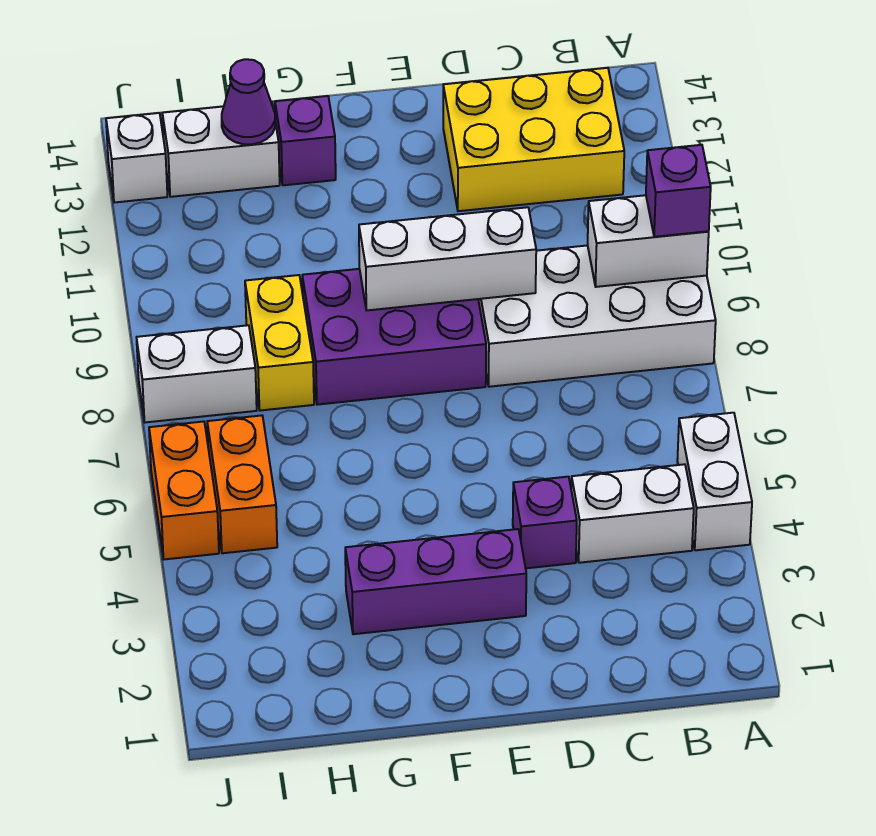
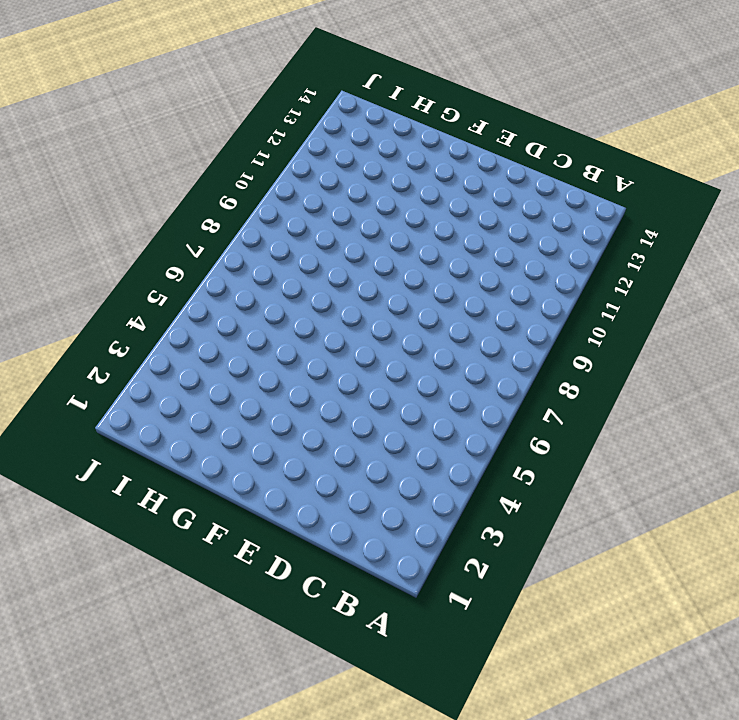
none -> white brick A4:A5 level 1
none -> white brick A8:D9 level 1
none -> white brick B4:C4 level 1

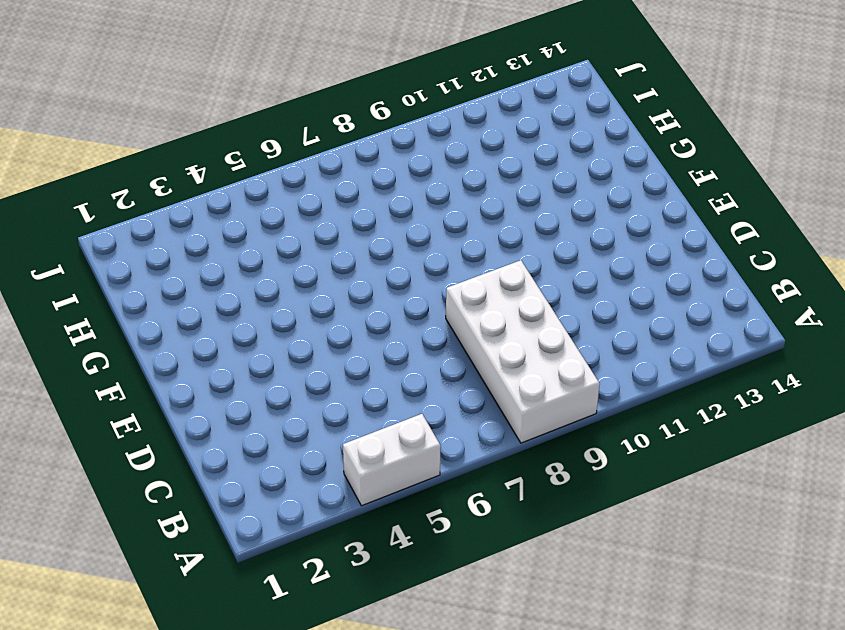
none -> white brick B4:C4 level 1
none -> yellow brick B12:D13 level 1
none -> purple brick D4 level 1

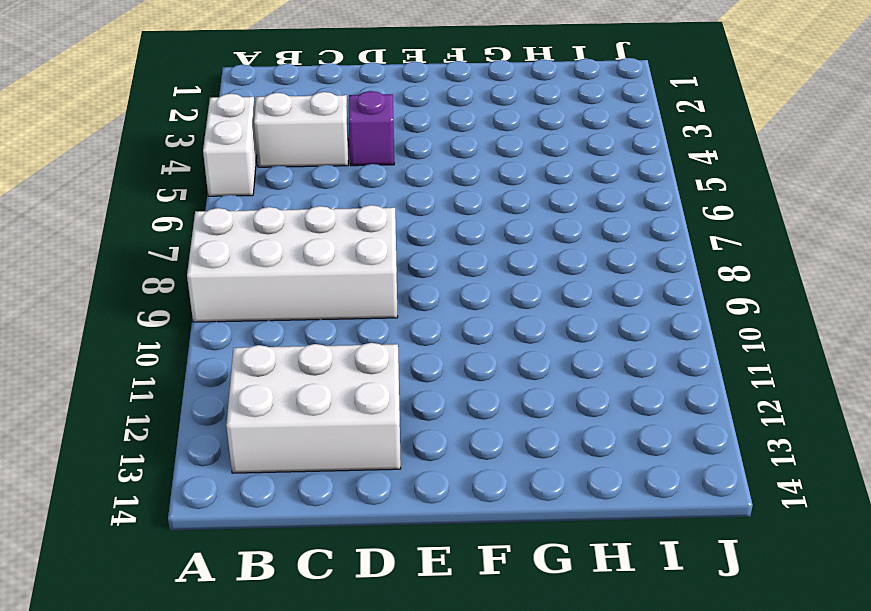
white brick B12:D13 level 1 -> yellow brick B12:D13 level 1
none -> purple brick E3:G3 level 1
none -> purple brick E8:G9 level 1
none -> purple brick G13 level 1

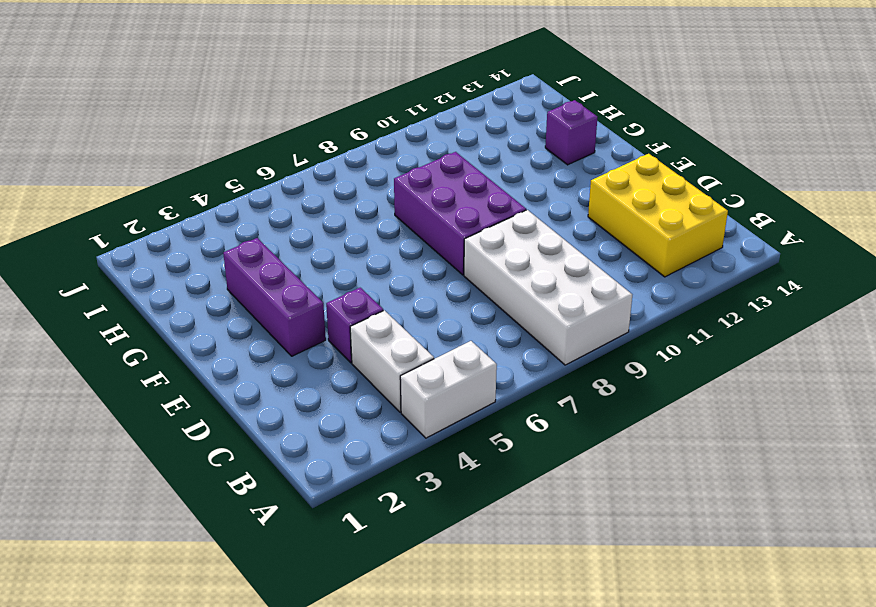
none -> yellow brick H8:H9 level 1
none -> white brick H13:I13 level 1
none -> orange brick I5:I6 level 1

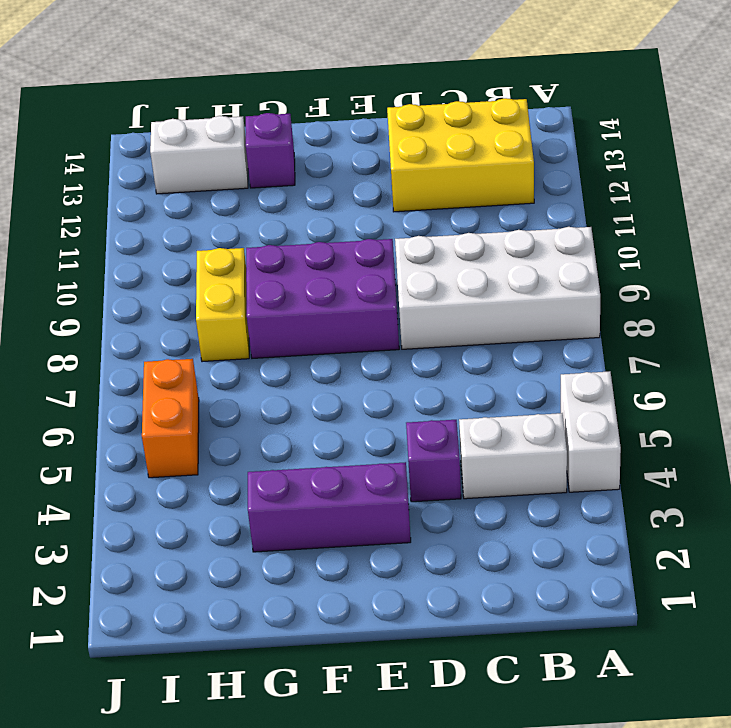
none -> white brick I8:J8 level 1
none -> orange brick J5:J6 level 1
none -> white brick J13 level 1

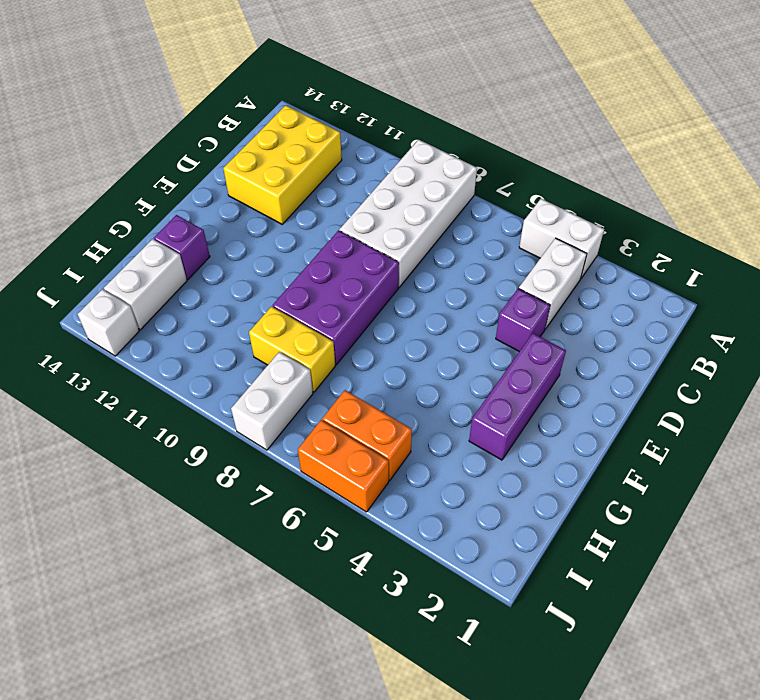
none -> white brick A9:B9 level 2
none -> white brick D9:F9 level 2
none -> purple cone H13 level 2

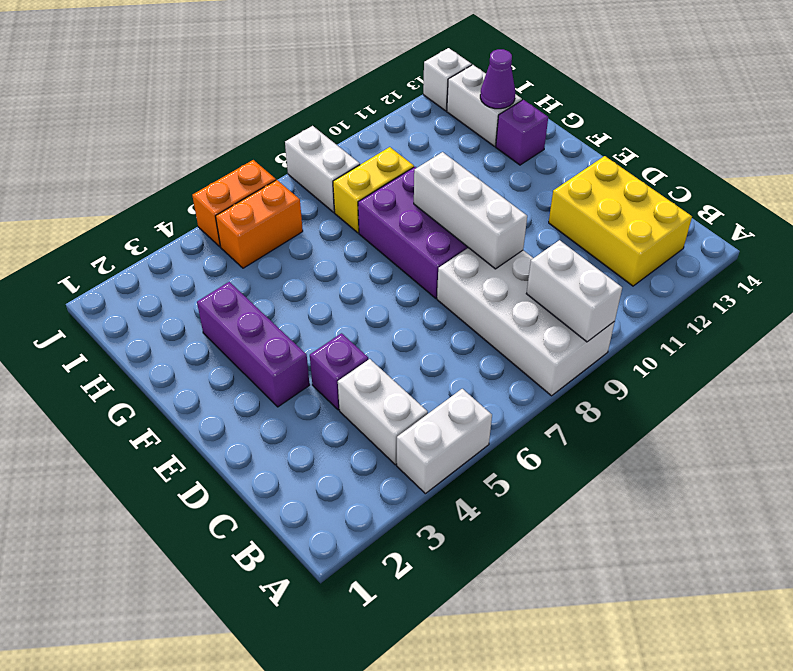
none -> purple brick A9 level 3

